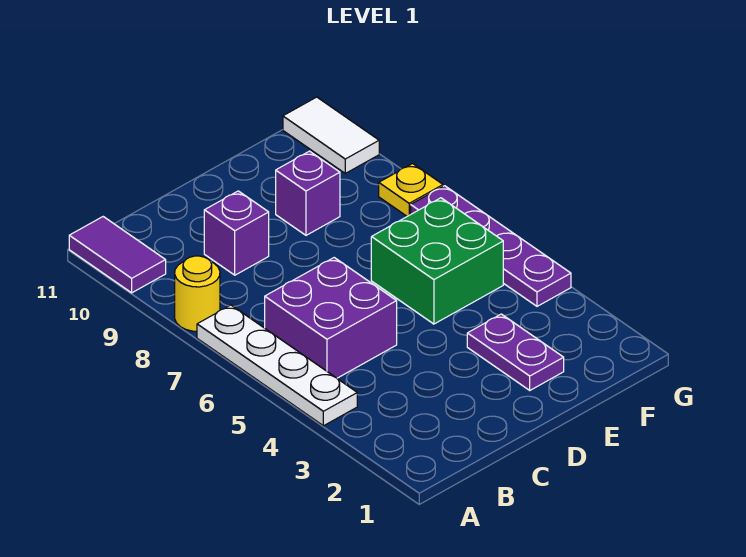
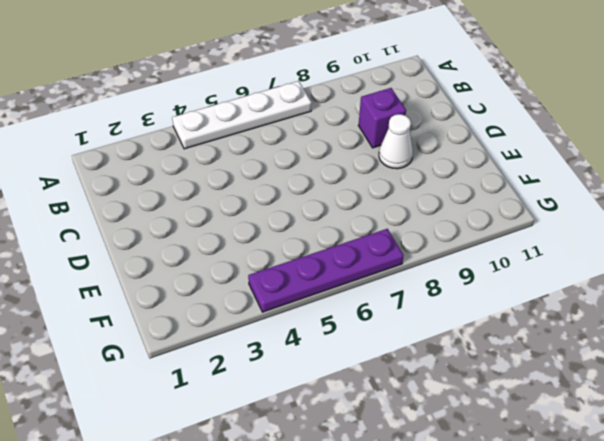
white cone D9 level 1 -> none
none -> yellow round brick A8 level 1
none -> purple tile A10:A11 level 1

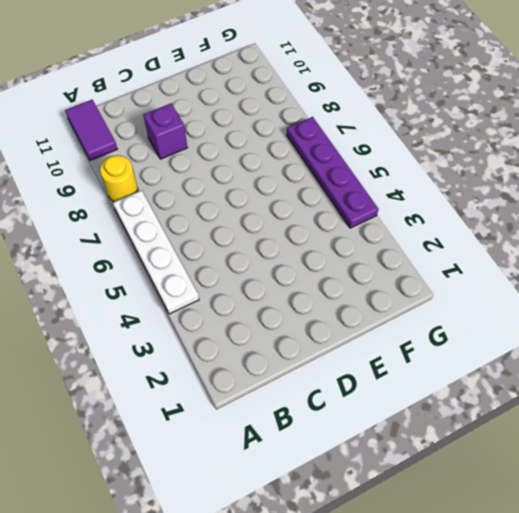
none -> purple brick B5:C6 level 1
none -> purple plate E2:E3 level 1

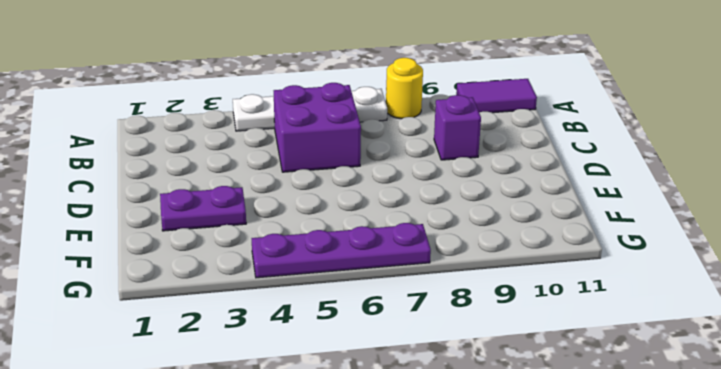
none -> green brick E5:F6 level 1
none -> purple brick E9 level 1

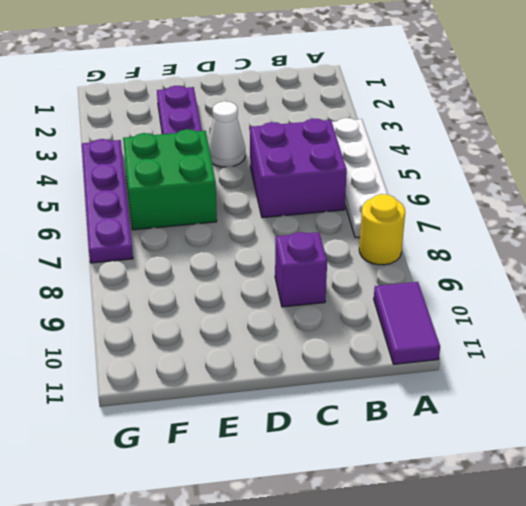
white cone D4 level 1 -> none
none -> purple brick E9 level 1
none -> yellow plate G8 level 1

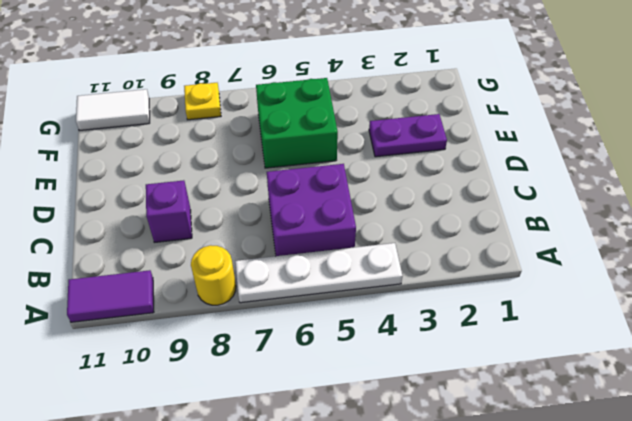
none -> purple brick E9 level 1
none -> purple plate G4:G7 level 1

